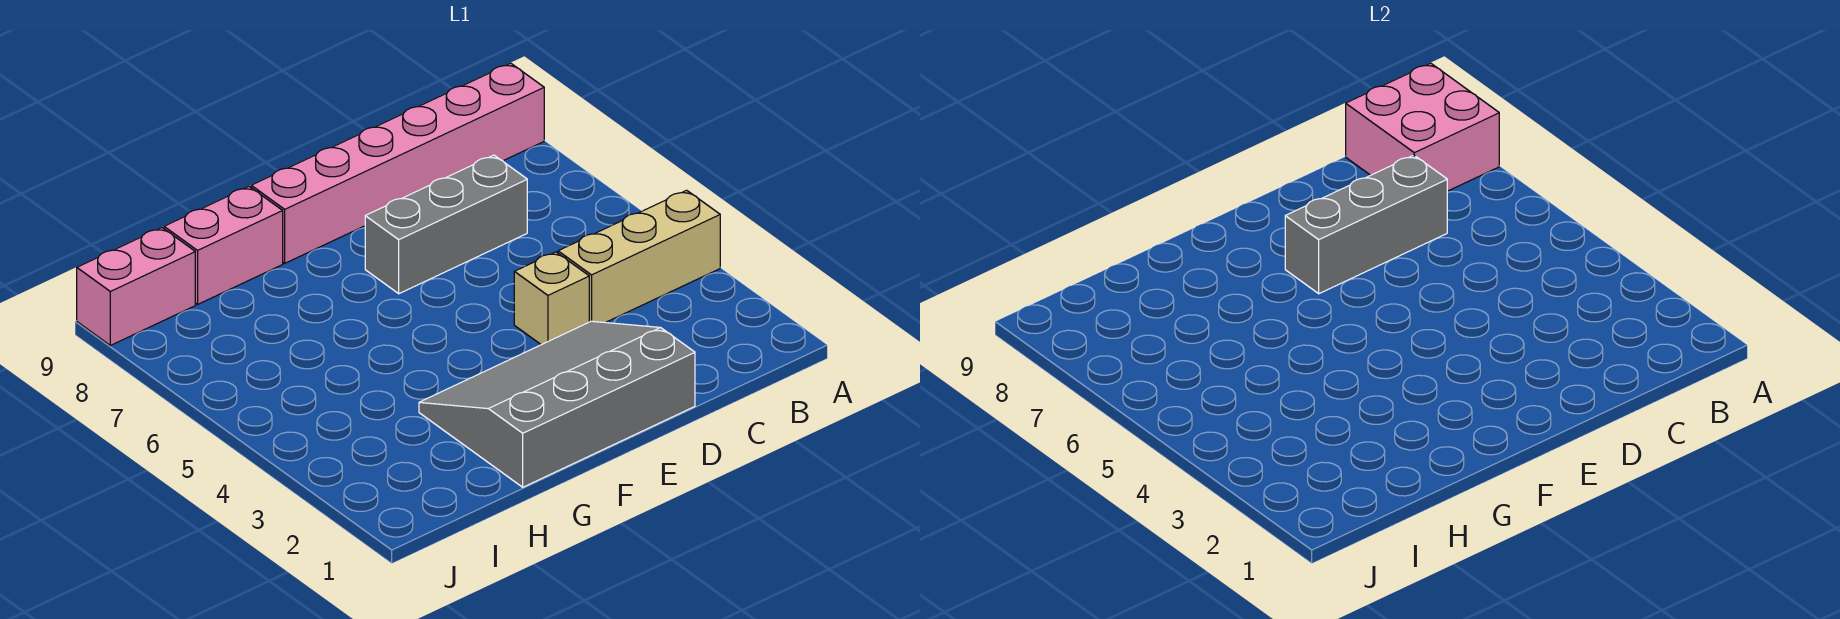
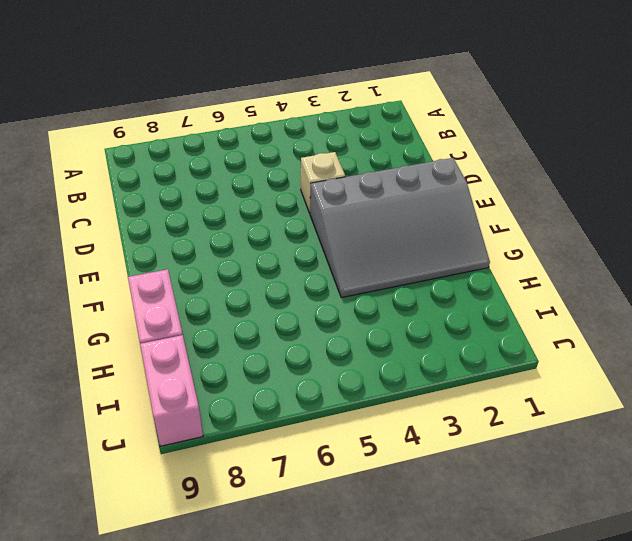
grey slope E1:G4 level 1 top E -> grey slope D1:G3 level 1 top 1
none -> tan brick A4:C4 level 1
none -> pink brick A9:F9 level 1

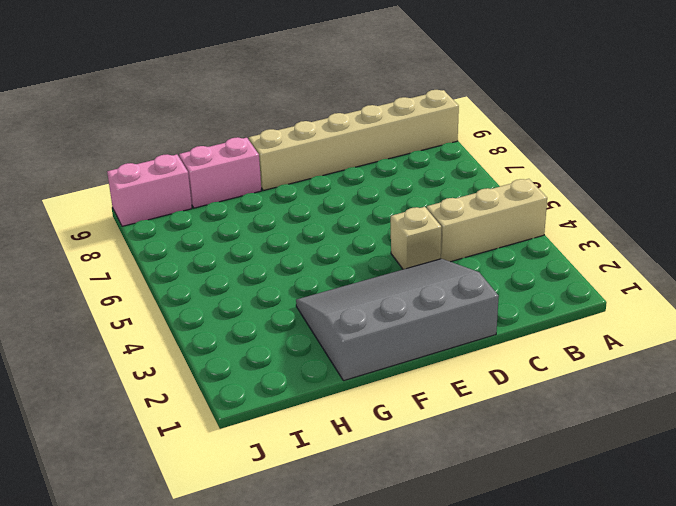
tan brick A9:F9 level 1 -> pink brick A9:F9 level 1
none -> grey brick C7:E7 level 1
none -> pink brick A8:B9 level 2

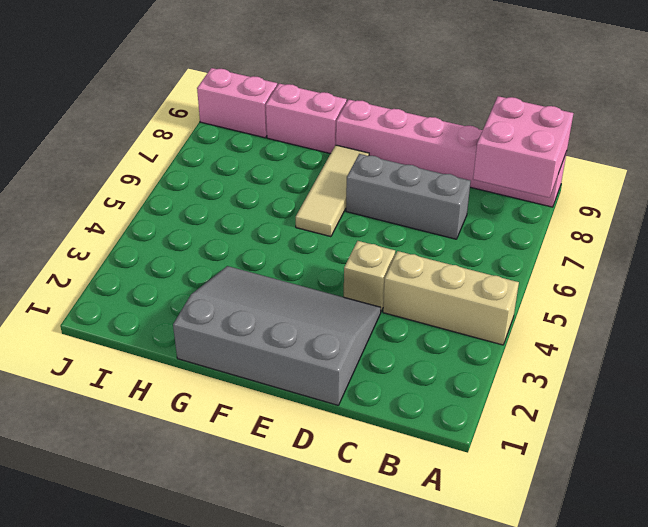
tan tile F6:F8 level 1 -> none
none -> grey brick C7:E7 level 2

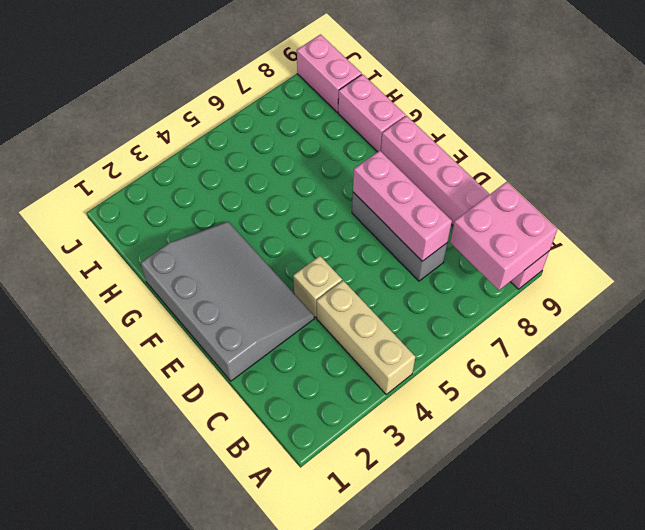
pink brick C7:E7 level 2 -> grey brick C7:E7 level 2

